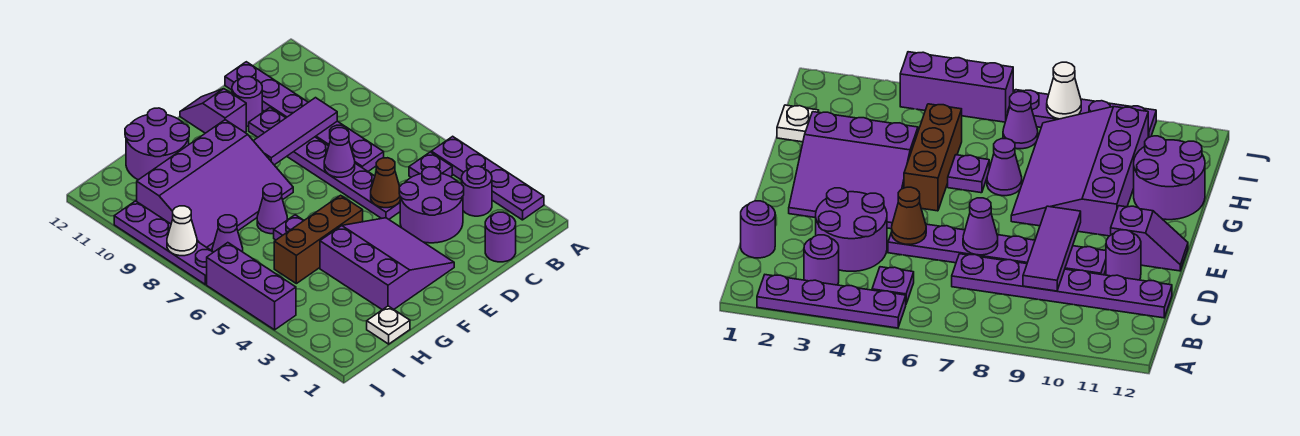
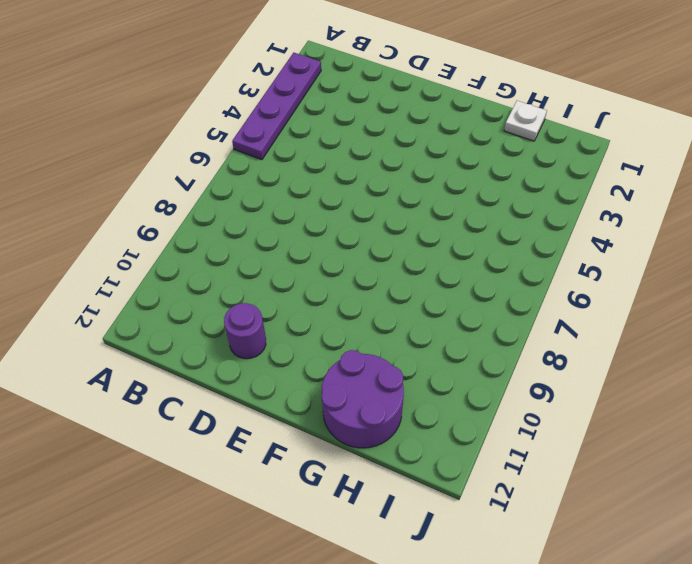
none -> purple round brick B3 level 1
none -> purple plate B5 level 1
none -> purple round brick C1 level 1

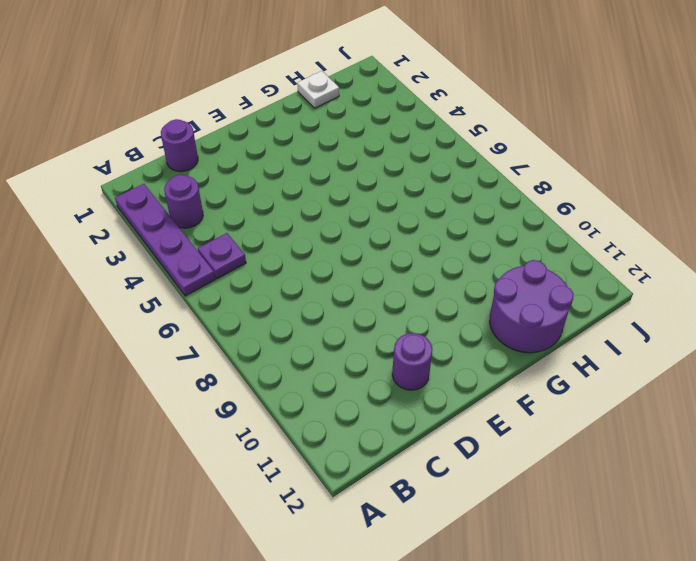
none -> purple round brick C3:D4 level 1
none -> purple plate C7:C12 level 1
none -> purple plate D5:D10 level 1

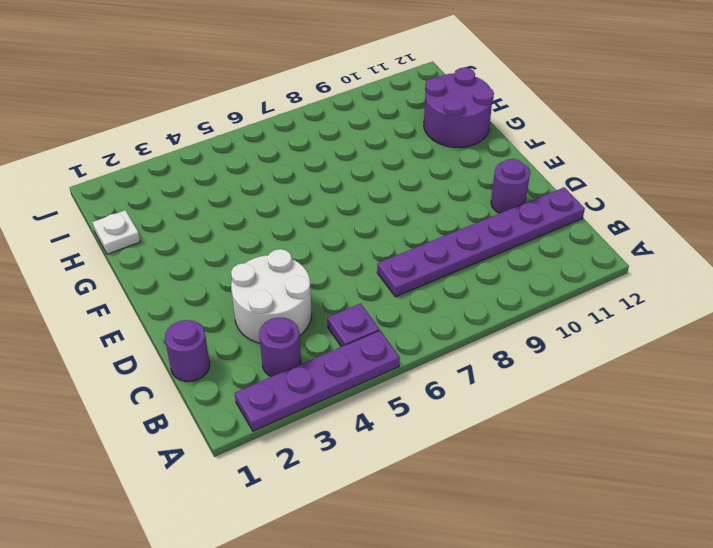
white round brick C3:D4 level 1 -> purple round brick C3:D4 level 1
none -> purple plate D5:D10 level 1
none -> purple slope E2:G4 level 1 top G
none -> purple slope E11:E12 level 1 top 11

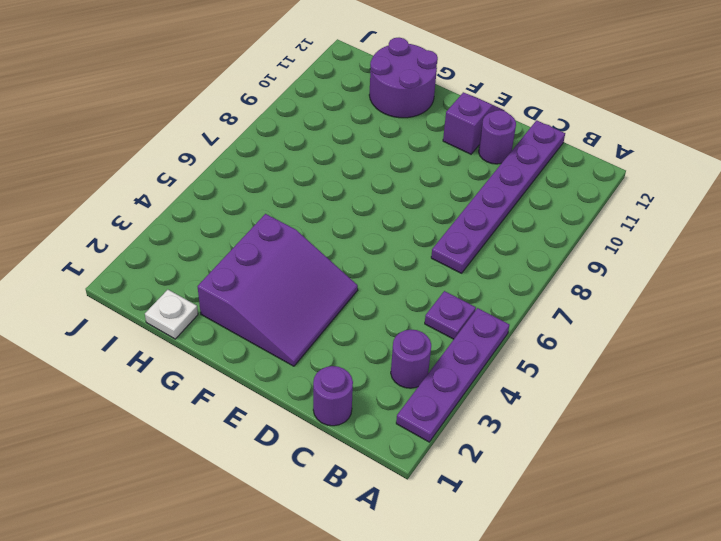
none -> purple round brick C3:D4 level 1
none -> purple plate D5:D10 level 1
none -> brown brick F5:H5 level 1

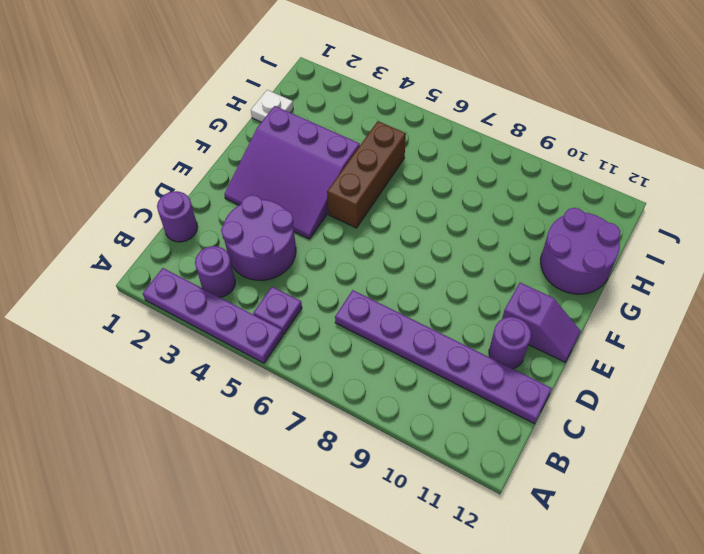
none -> purple plate D5:D10 level 1
none -> purple slope F8:I10 level 1 top 10
none -> purple plate G6 level 1

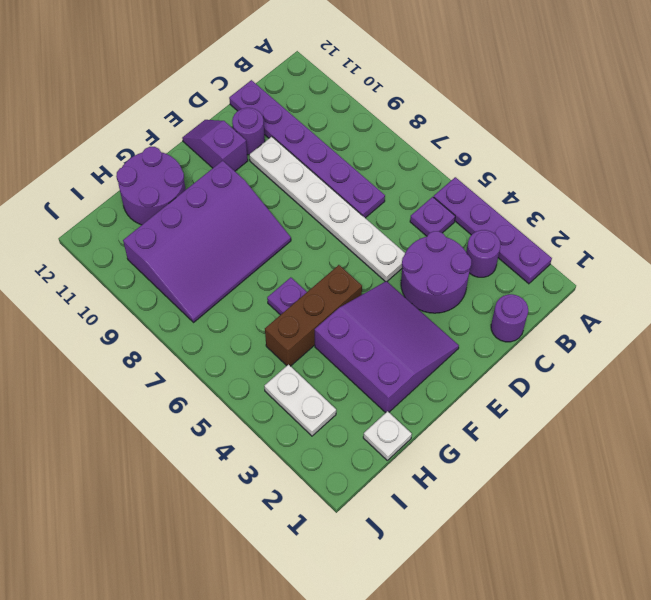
white plate D5:D10 level 1 -> purple plate D5:D10 level 1
white plate I3:I4 level 1 -> none
none -> purple cone G7 level 1
none -> purple cone I7 level 1
none -> purple brick J4:J6 level 1

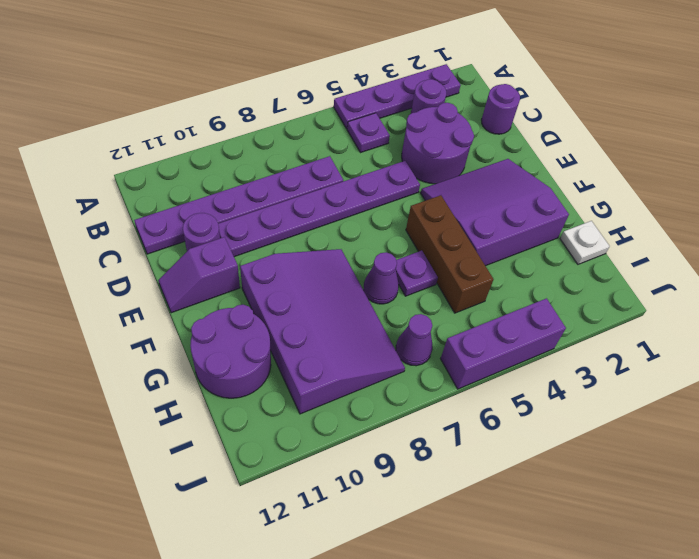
none -> purple plate J7:J10 level 1
none -> purple tile C9:E9 level 2
none -> brown cone D5 level 2

